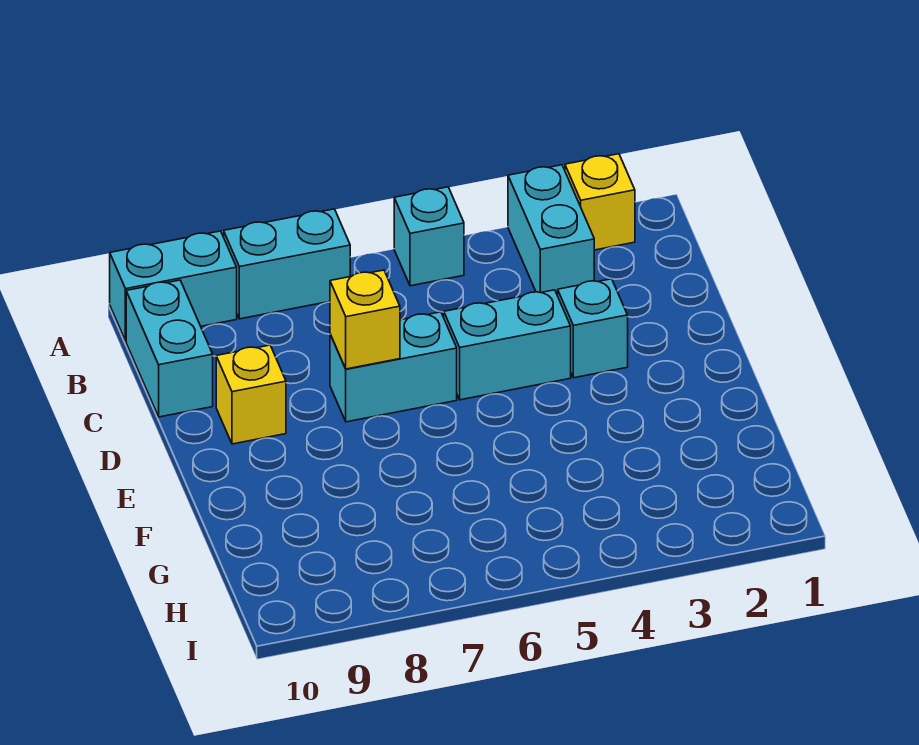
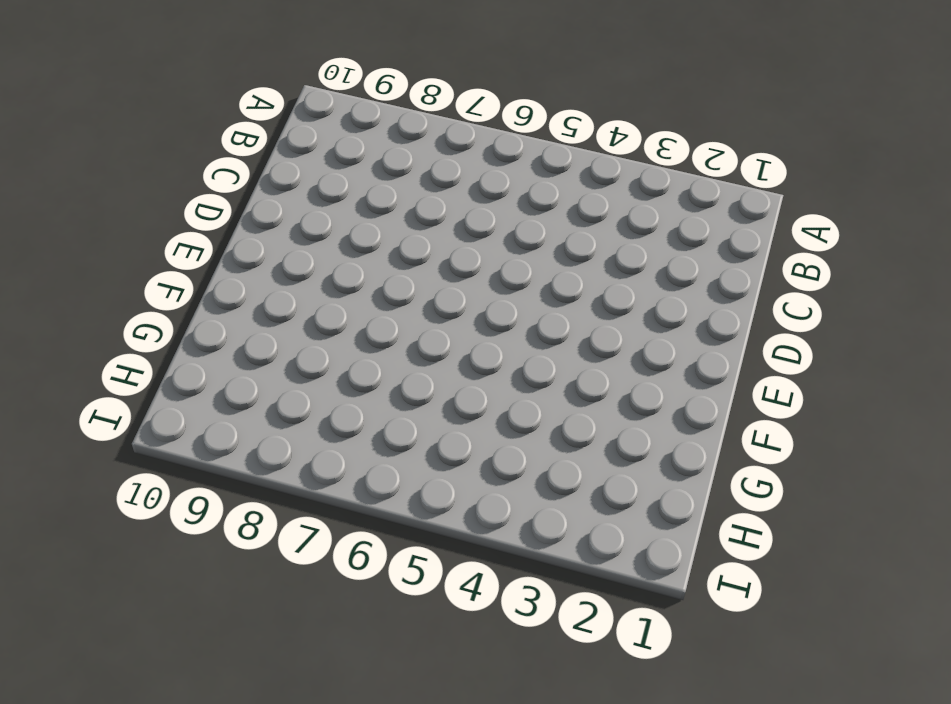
none -> yellow brick A2 level 1
none -> cyan brick A3:B3 level 1

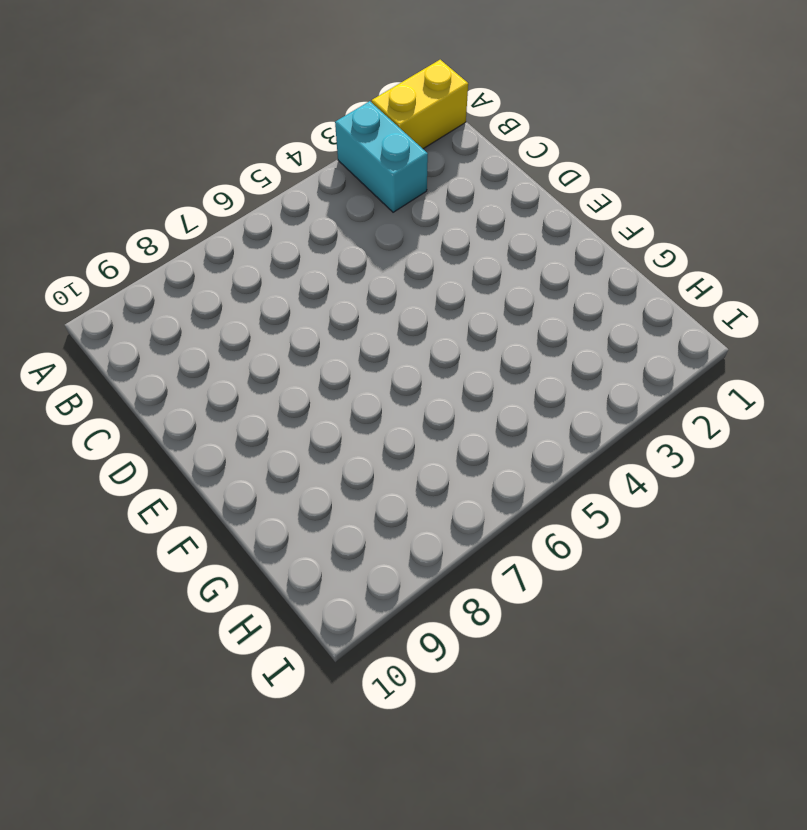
yellow brick A1:A2 level 1 -> yellow brick A2 level 1
none -> cyan brick A5 level 1
none -> cyan brick A7:A8 level 1

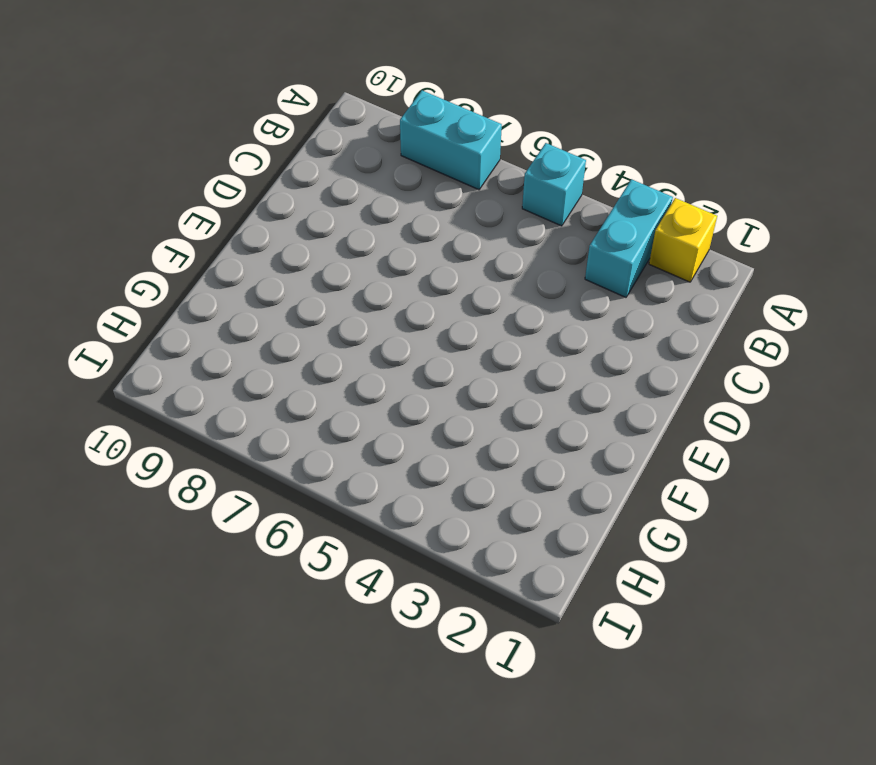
none -> cyan brick A9:A10 level 1
none -> cyan brick B10:C10 level 1

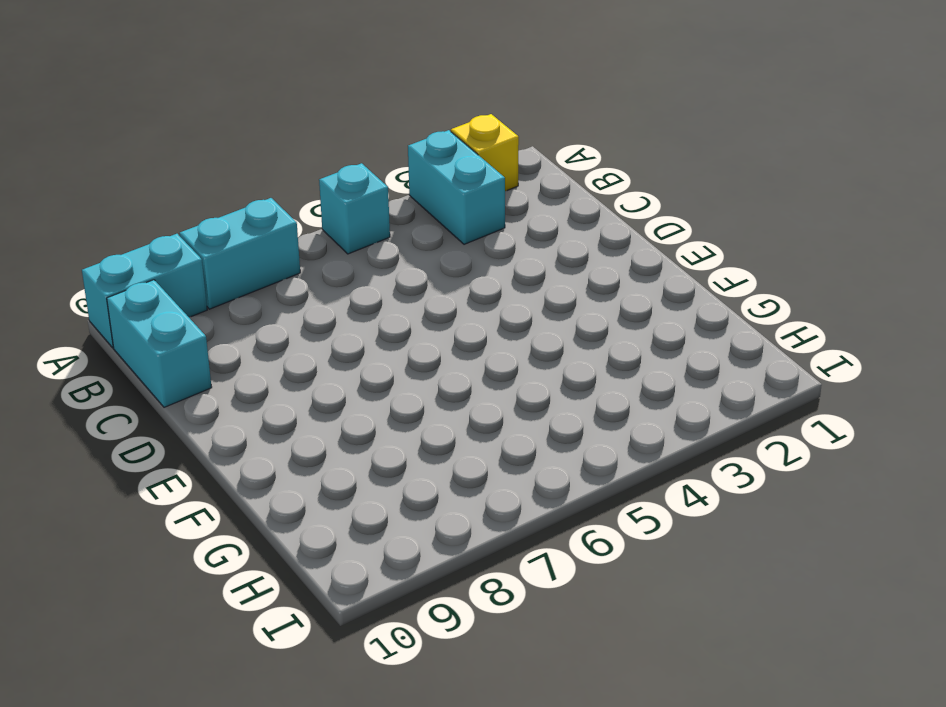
none -> cyan brick D3 level 1
none -> cyan brick D4:D5 level 1

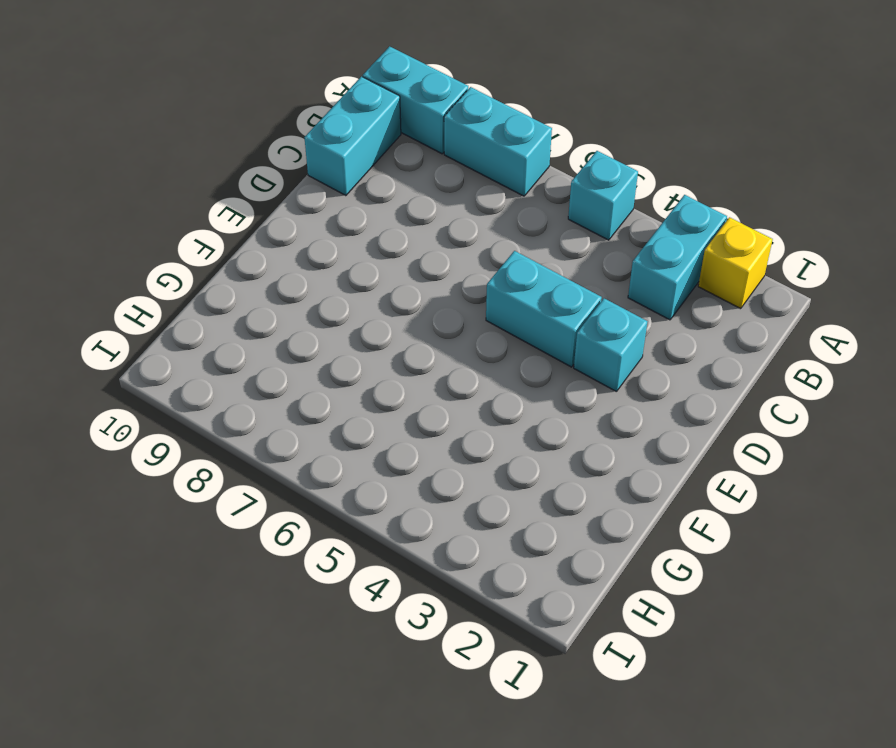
none -> cyan brick D6:D7 level 1
none -> yellow brick D9 level 1

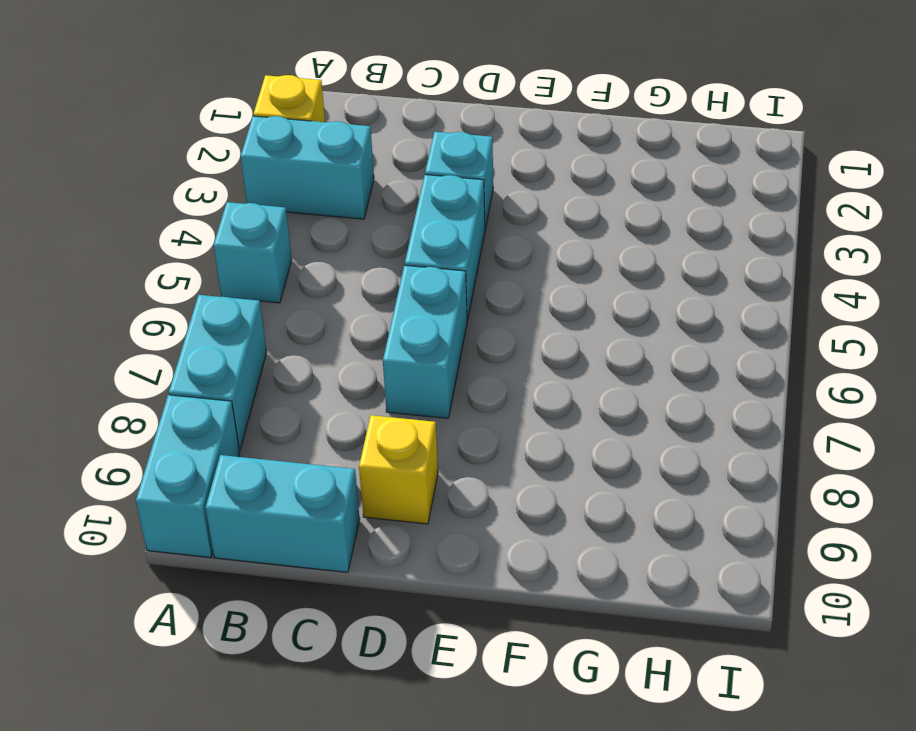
none -> yellow brick D7 level 2

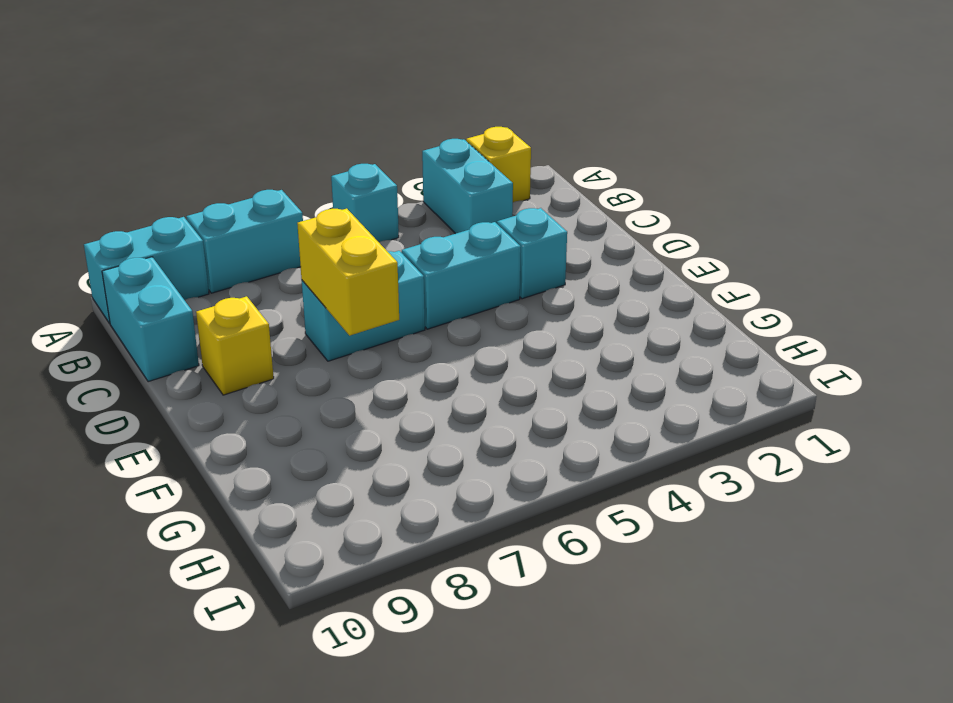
yellow brick D7:E7 level 2 -> yellow brick D7 level 2

